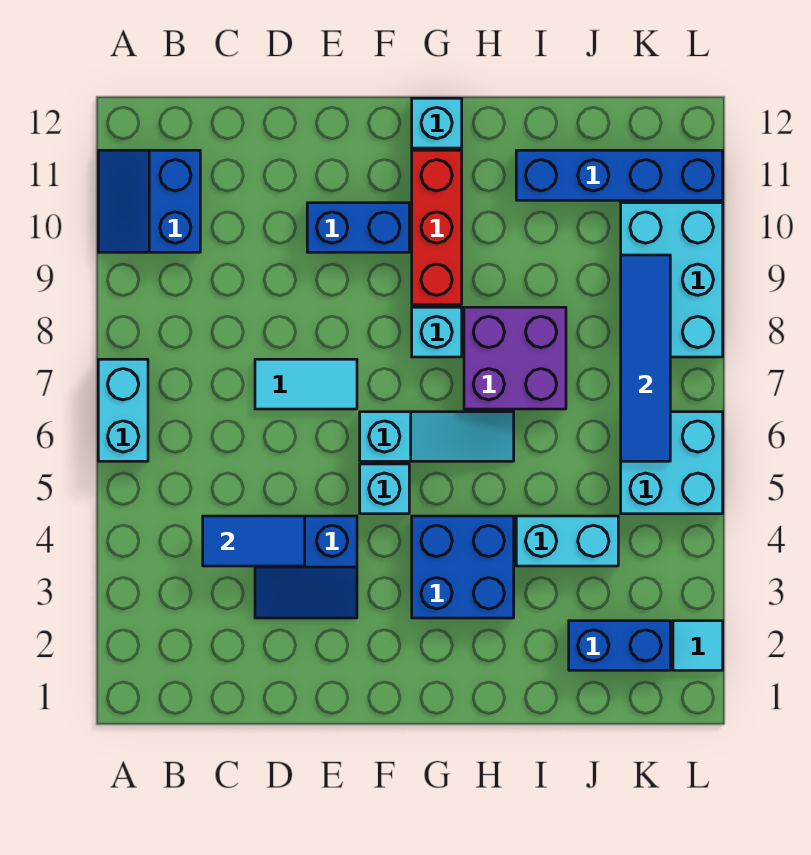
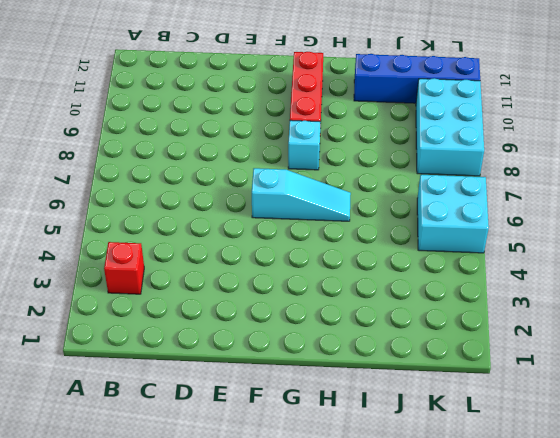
red brick B3 level 1 -> none
none -> cyan brick A6:A7 level 1
none -> blue slope A10:B11 level 1 top B
none -> blue slope D3:E4 level 1 top 4

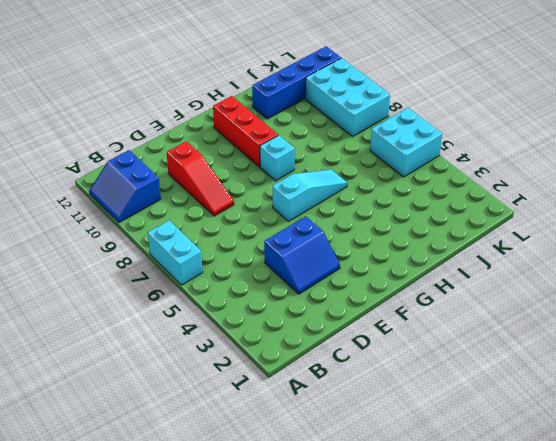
red slope D8:D10 level 1 top 10 -> none
none -> cyan tile D7:E7 level 1
none -> blue brick E10:F10 level 1
none -> cyan brick F5 level 1

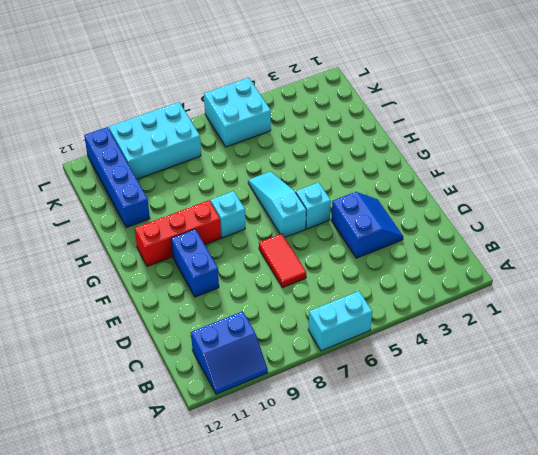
red tile D7:E7 level 1 -> cyan tile D7:E7 level 1
none -> blue brick G3:H4 level 1
none -> cyan brick G12 level 1
none -> purple brick H7:I8 level 1

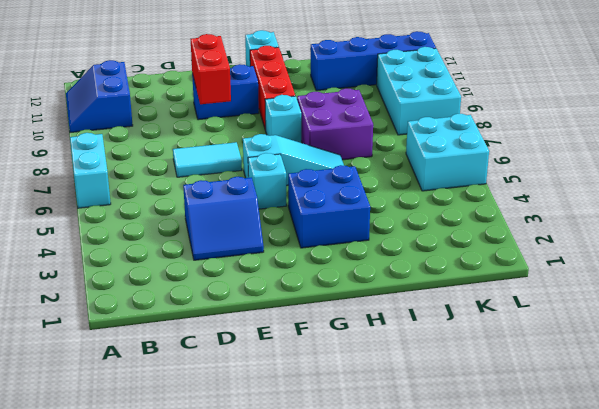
red brick E9:E10 level 2 -> none
none -> cyan brick I4:J4 level 1
none -> blue brick J2:K2 level 1
none -> cyan tile L2 level 1

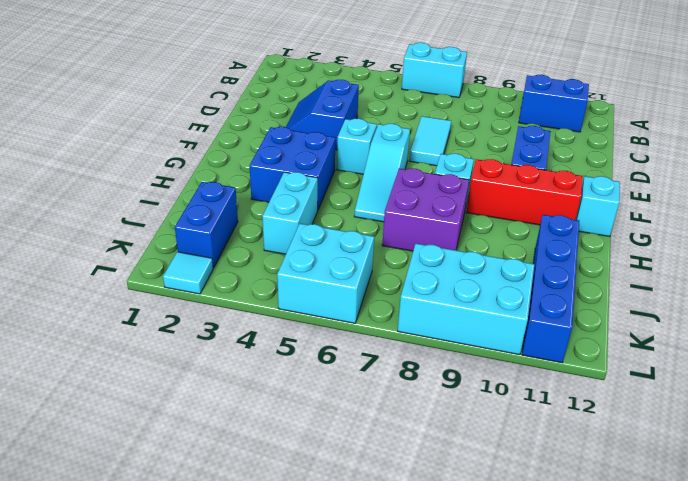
none -> blue tile C4:D4 level 2
none -> blue tile K6:K9 level 2

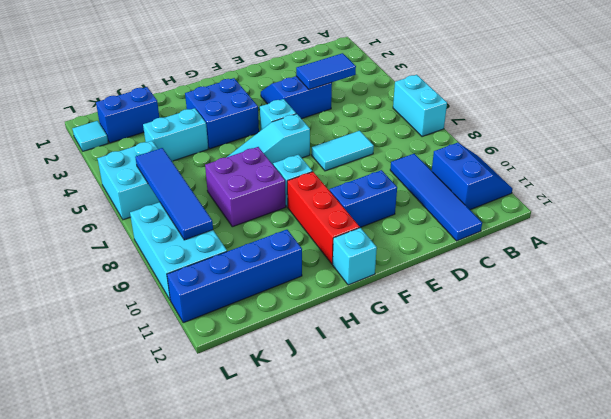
blue tile C9:C12 level 1 -> none

